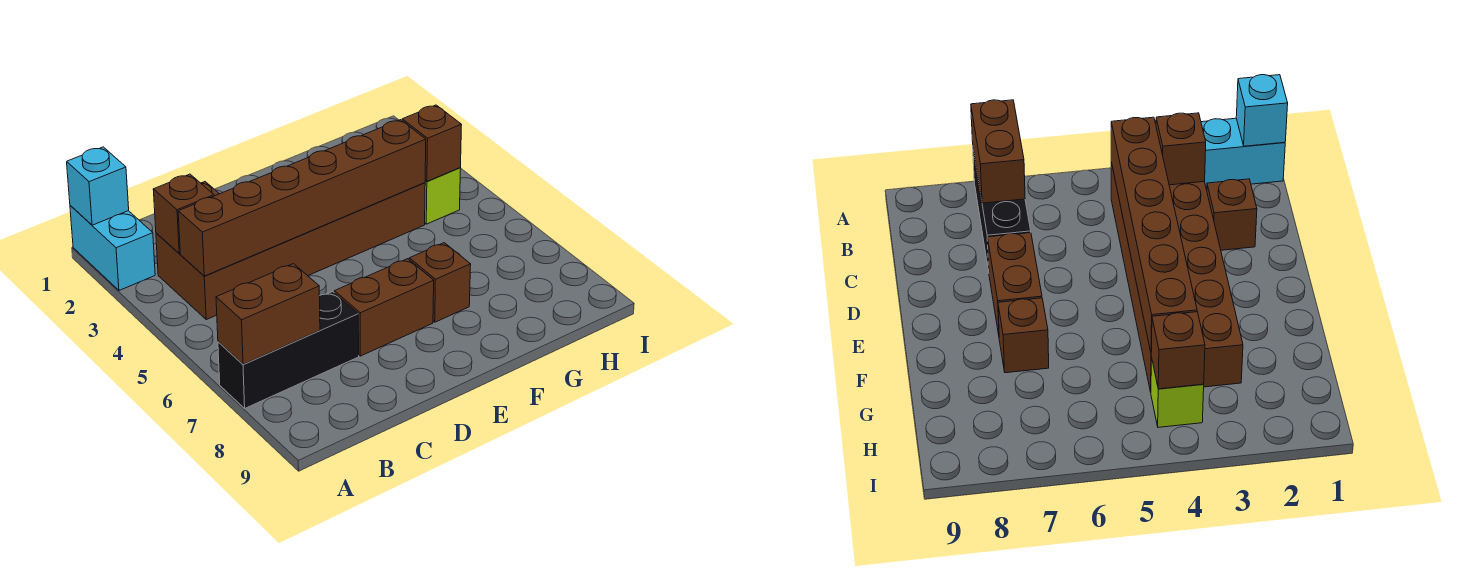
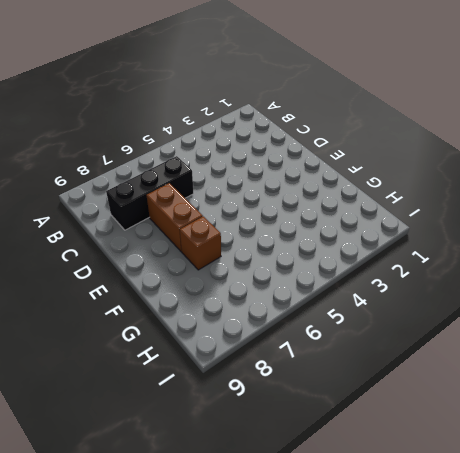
black brick C6:C8 level 1 -> black brick A7:C7 level 1
none -> cyan brick A1:A2 level 1
none -> brown brick B3:G4 level 1
none -> brown brick C2 level 1

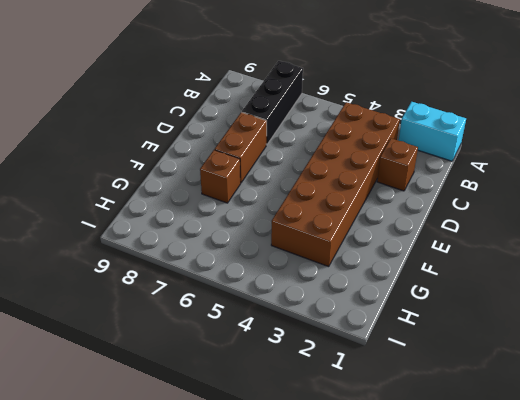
none -> lime brick H4 level 1
none -> cyan brick A1 level 2
none -> brown brick A7:B7 level 2

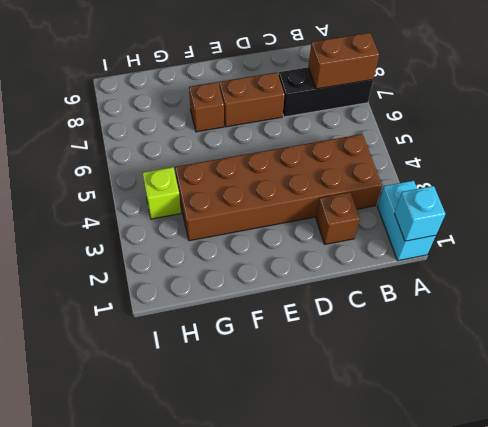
none -> brown brick B3 level 2
none -> brown brick B4:G4 level 2
none -> brown brick H4 level 2

